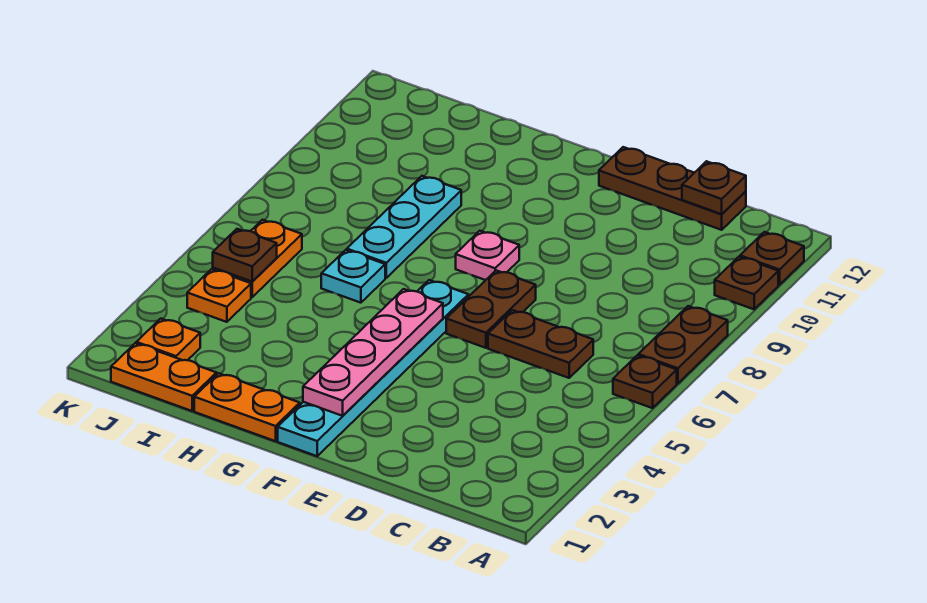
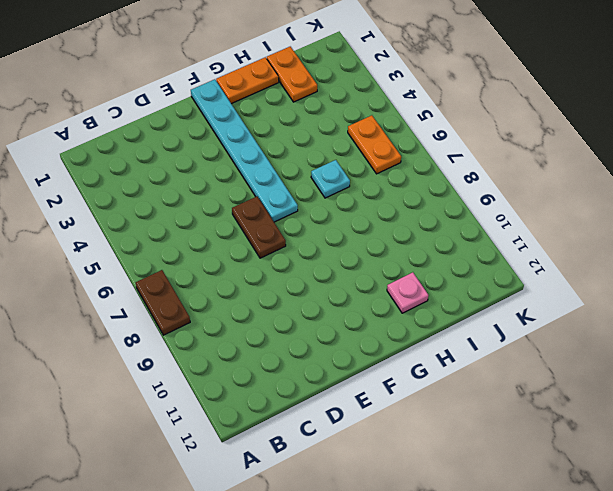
pink plate H11 level 1 -> pink plate F8 level 1
orange plate I1:I2 level 1 -> orange plate I1:J1 level 1
none -> brown plate A6 level 1
none -> brown plate A10 level 1
none -> brown plate A11 level 1

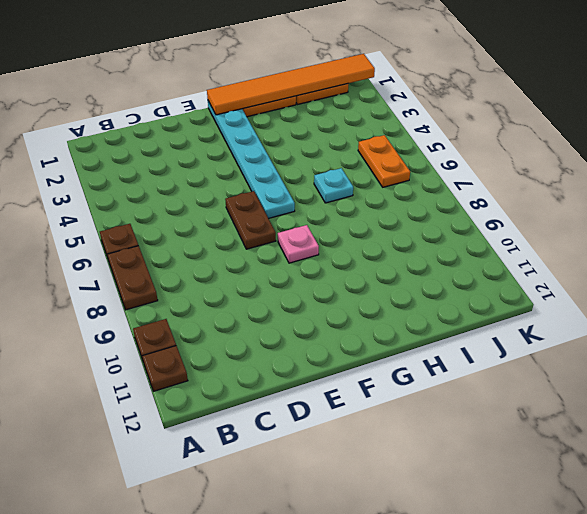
orange tile F1:K1 level 2 -> none
none -> brown plate C6:D6 level 1
none -> brown plate C12:E12 level 1
none -> cyan plate H7:H9 level 1

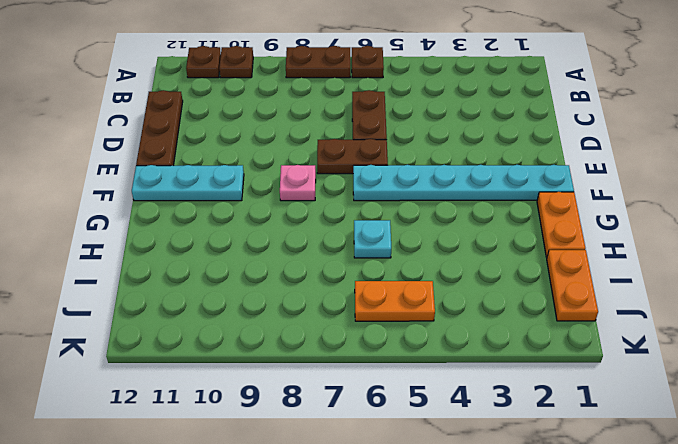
cyan plate F10:F12 level 1 -> cyan plate H7:H9 level 1
none -> orange plate J2 level 1
none -> orange plate J4 level 1
none -> brown plate C12 level 2

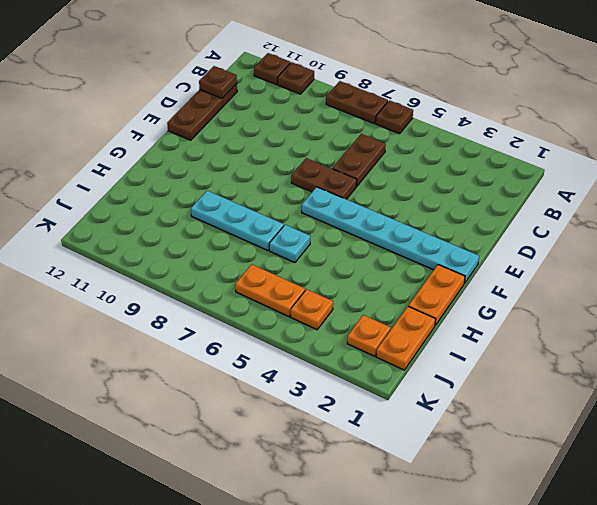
none -> pink plate F8 level 1
none -> pink plate F2:F5 level 2
none -> brown plate J5 level 2

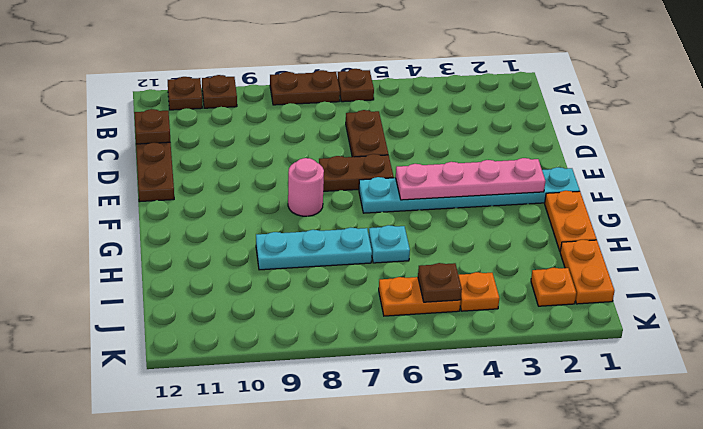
pink round brick F8 level 1 -> pink plate F8 level 1

